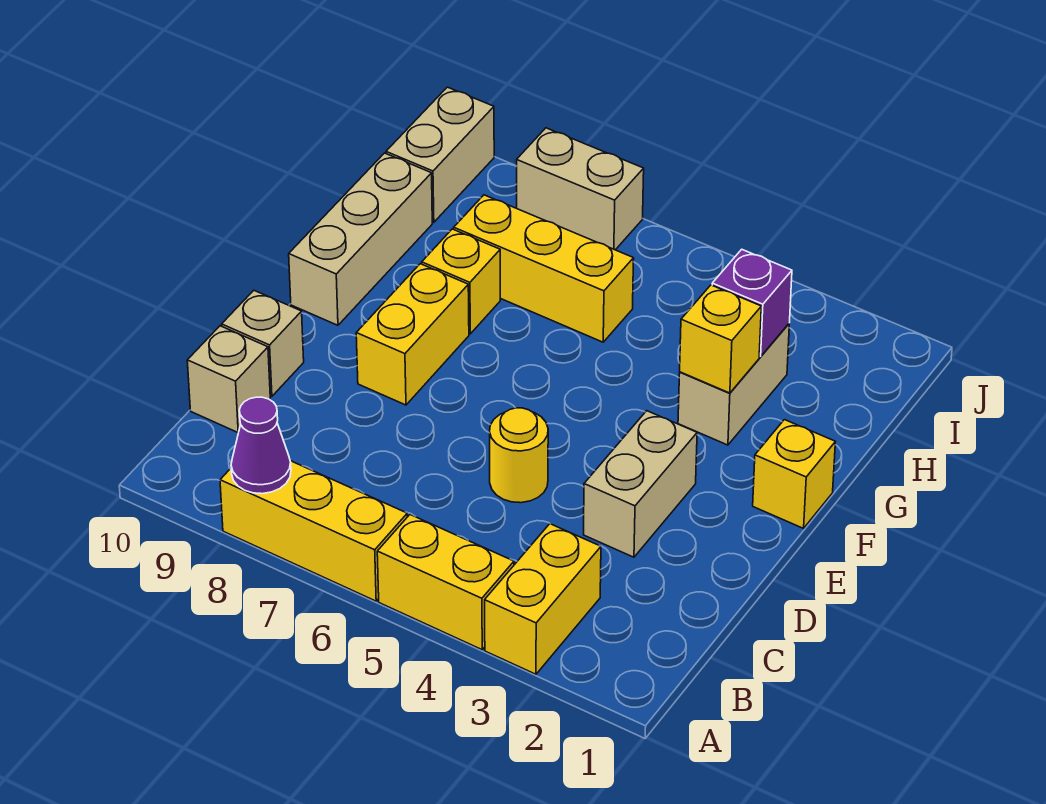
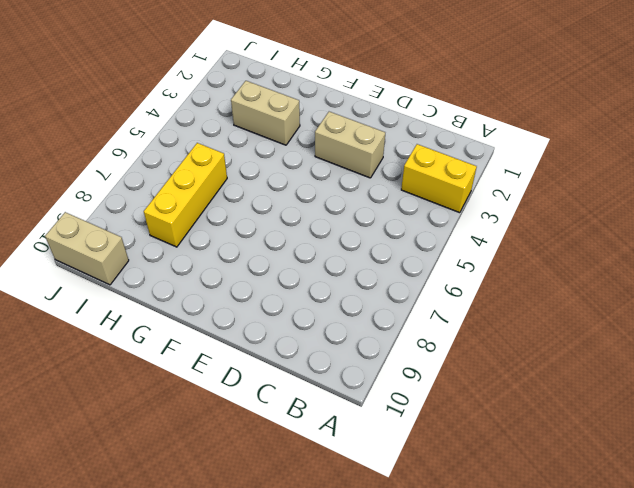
none -> yellow brick A4:A5 level 1
none -> yellow brick A6:A8 level 1
none -> tan brick C10 level 1

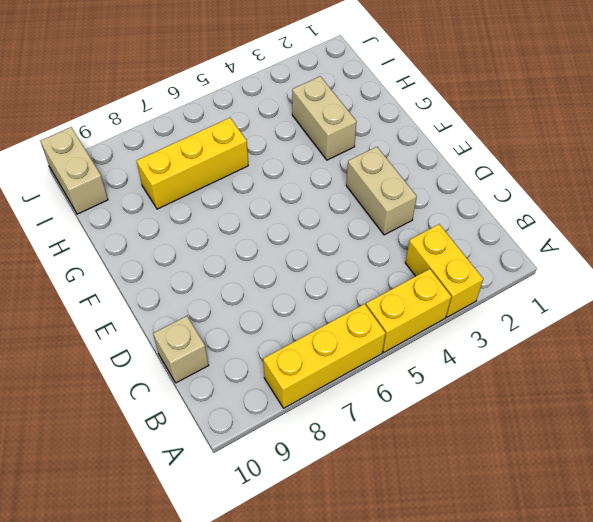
none -> yellow round brick D5 level 1
none -> tan brick D10 level 1
none -> yellow brick E8:F8 level 1

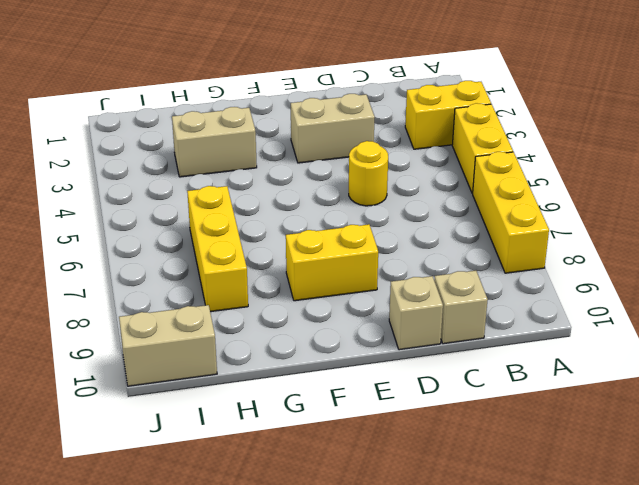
none -> yellow brick F1 level 1
none -> tan brick F10:H10 level 1
none -> yellow brick G8 level 1

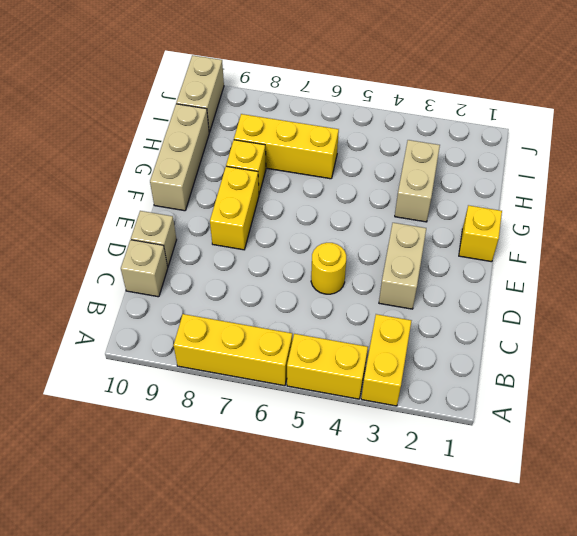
none -> tan brick J7:J8 level 1
none -> purple cone A8 level 2
none -> yellow brick G3 level 2

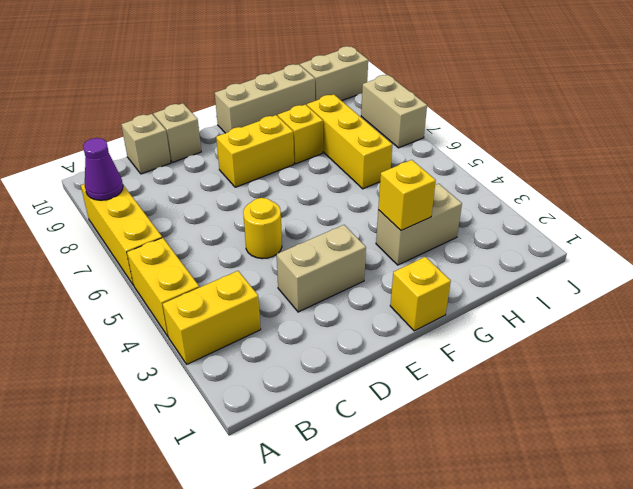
none -> purple brick H3 level 2

